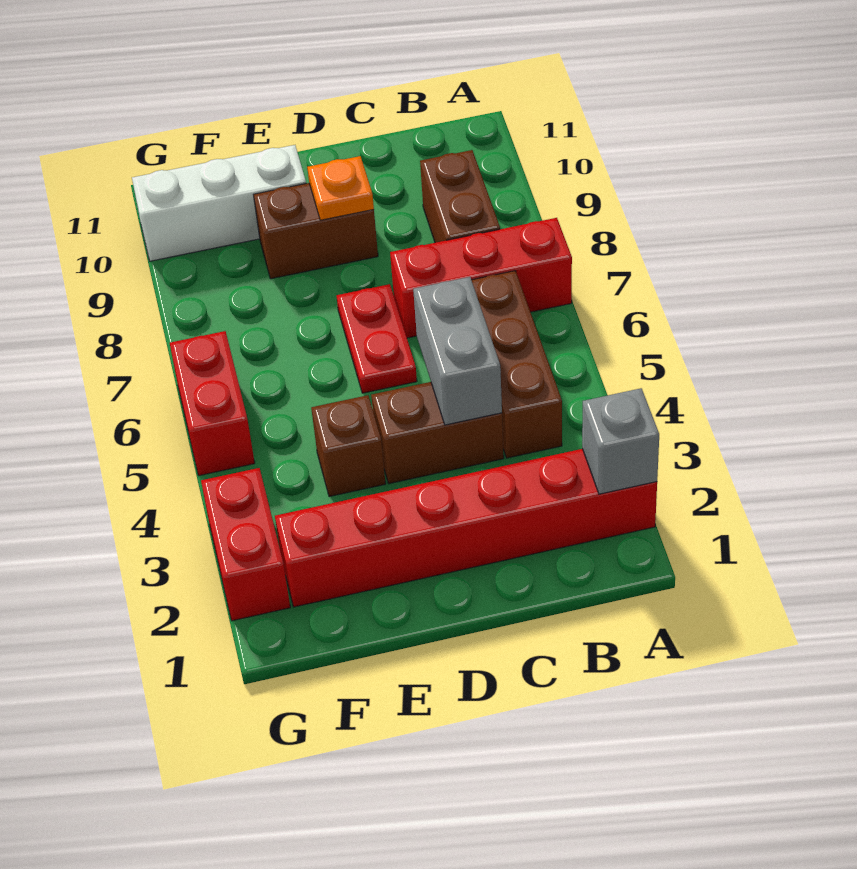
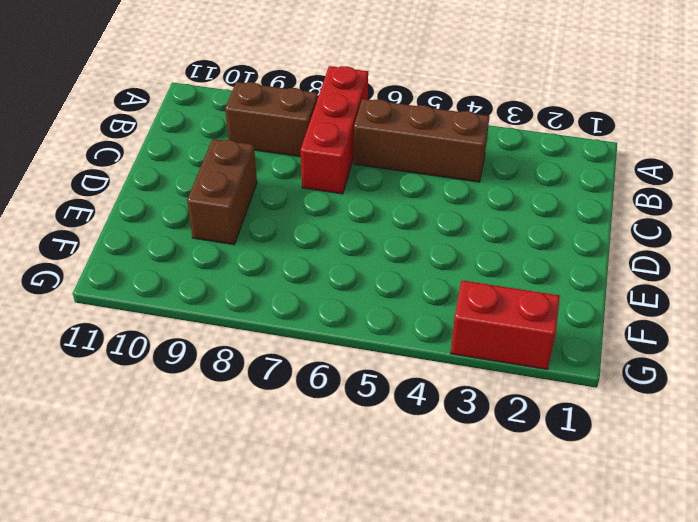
none -> red brick A2:F2 level 1
none -> brown brick C4:D4 level 1
none -> red plate D6:D7 level 1

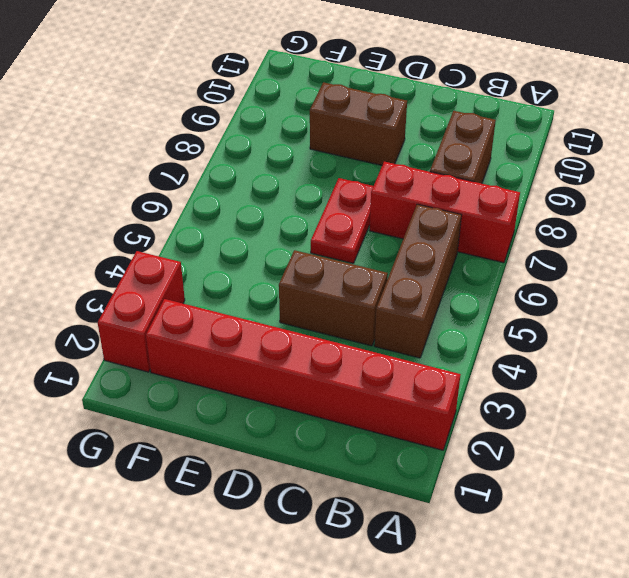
none -> brown brick E4 level 1
none -> white brick E10:G10 level 1
none -> red brick G5:G6 level 1

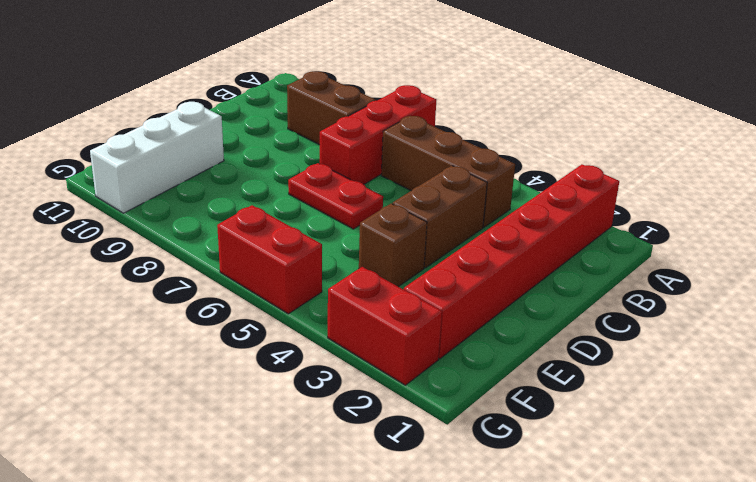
none -> brown brick D9:E9 level 1
none -> grey brick A2 level 2
none -> grey brick C4:C5 level 2

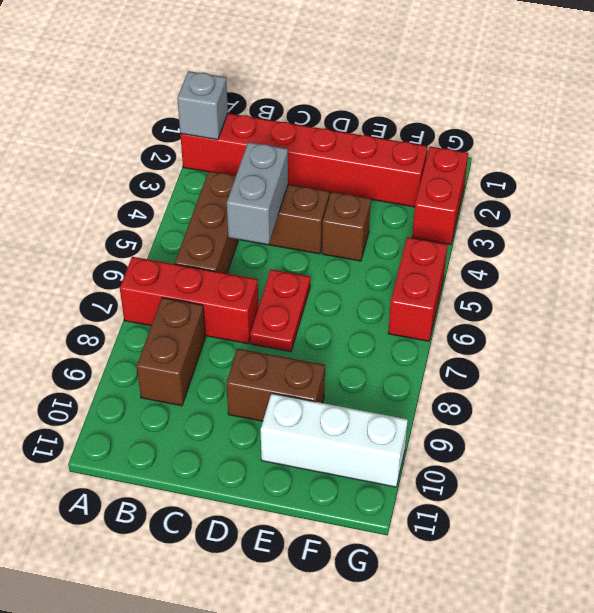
none -> orange plate D9 level 2

